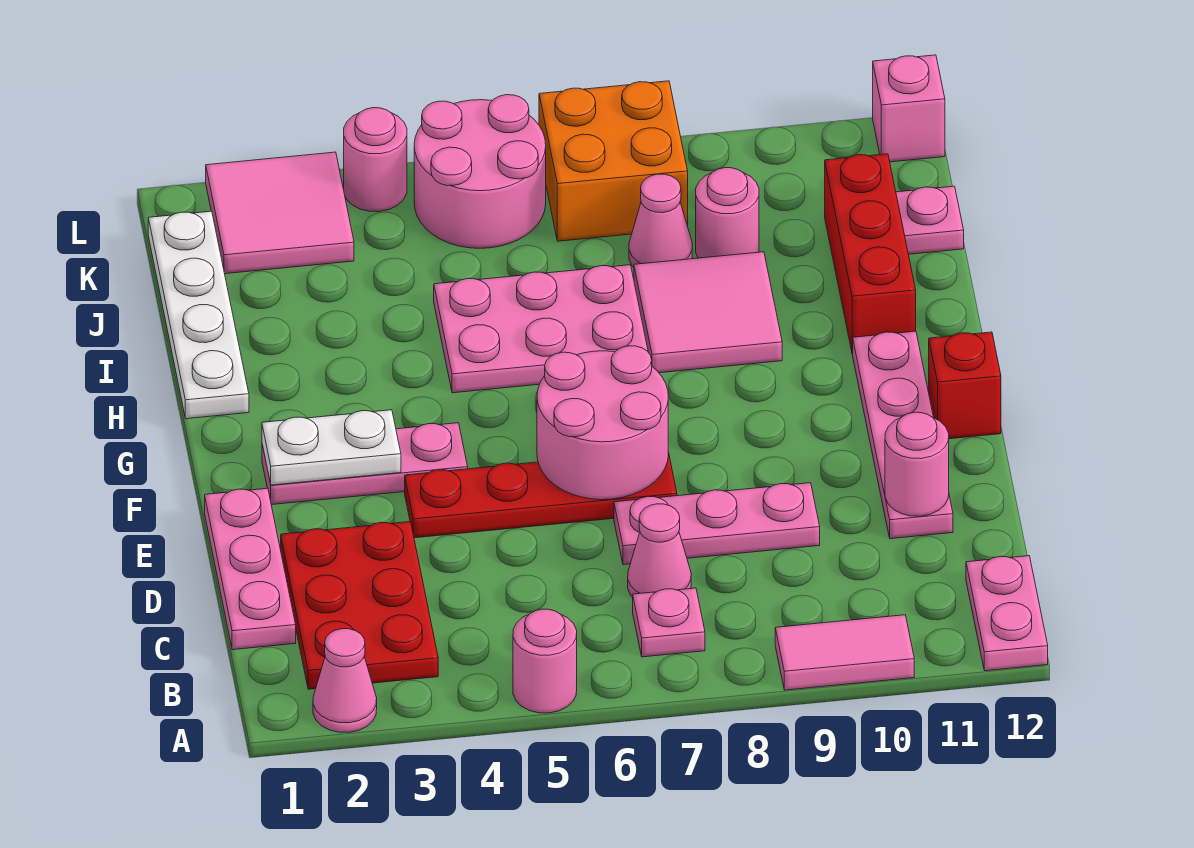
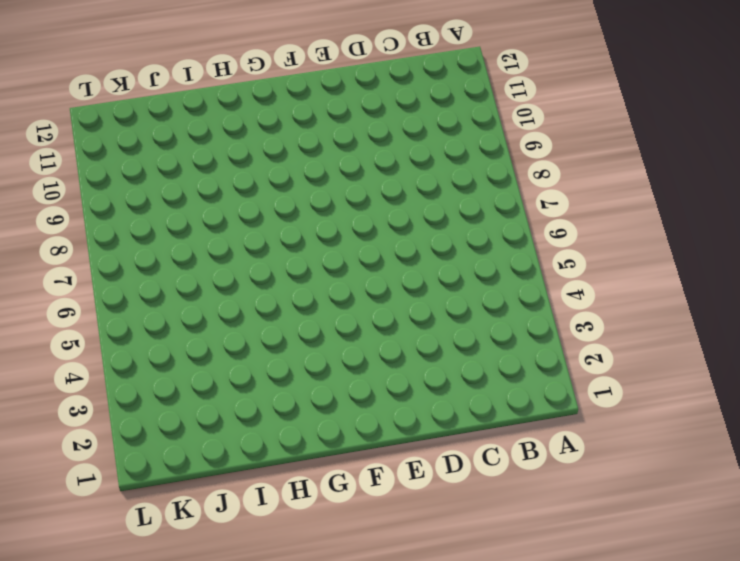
none -> pink cone A2 level 1
none -> pink round brick A5 level 1
none -> pink tile A9:A10 level 1

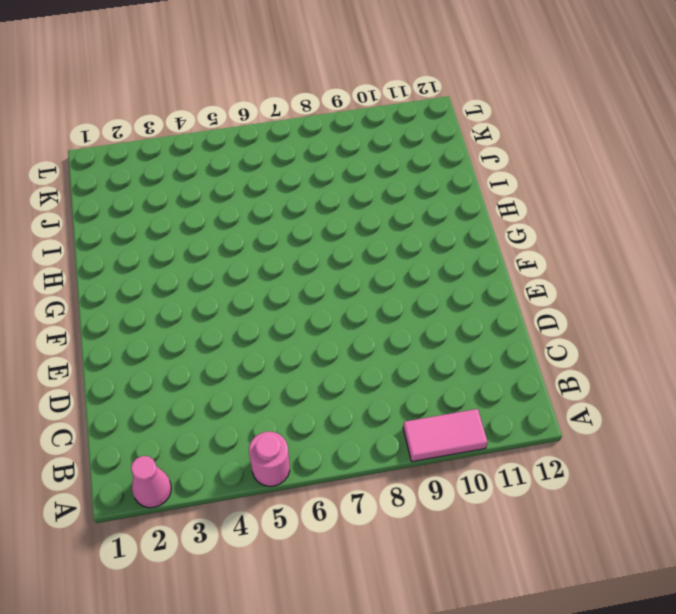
none -> pink plate A12:B12 level 1
none -> red plate B2:D3 level 1
none -> pink plate B7 level 1

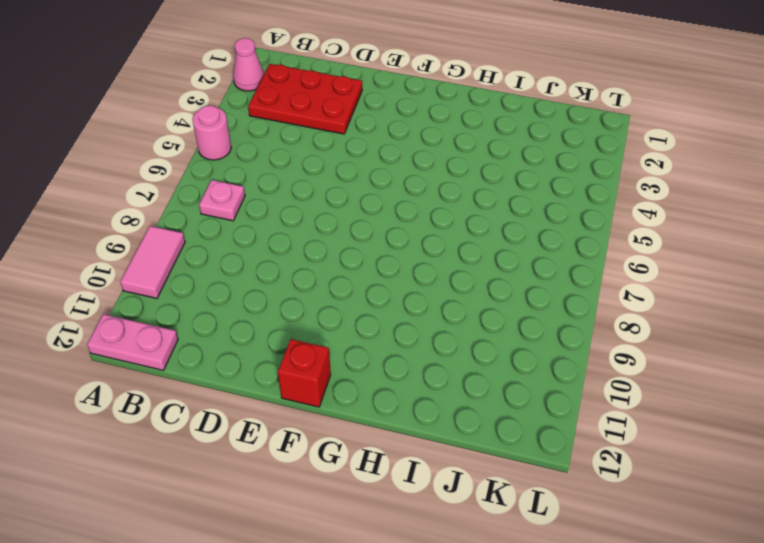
none -> pink plate C1:E1 level 1
none -> pink cone C7 level 1
none -> pink plate D7:D9 level 1

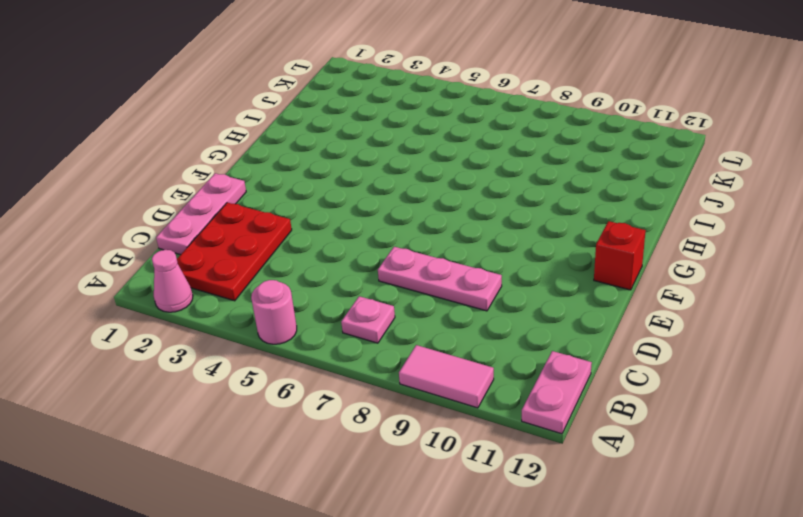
none -> pink cone C7 level 1
none -> pink plate D11:G11 level 1
none -> red plate E4:E7 level 1

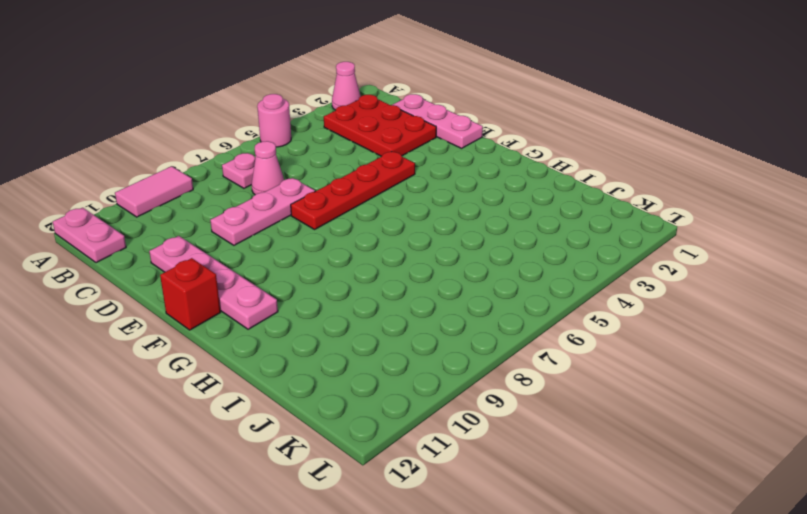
none -> pink plate F2:F4 level 1
none -> white plate H1:K1 level 1
none -> pink plate H5:I7 level 1

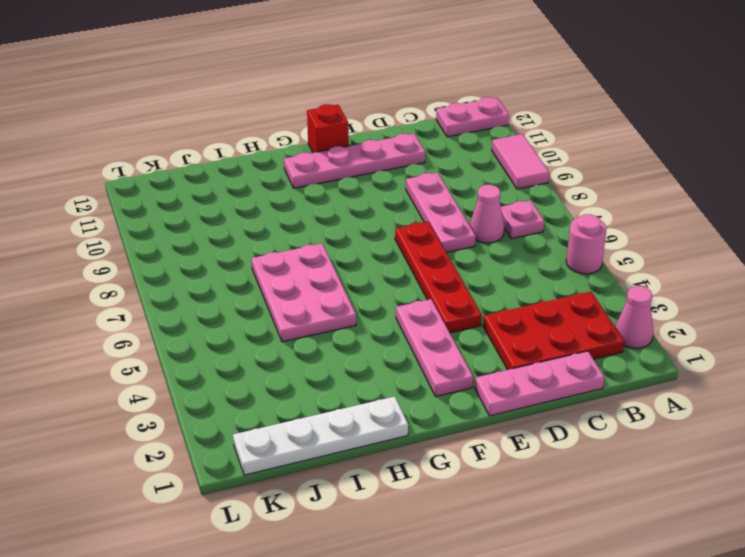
none -> pink tile H8:I9 level 1
none -> red brick H11:J11 level 1
none -> pink cone J8 level 1

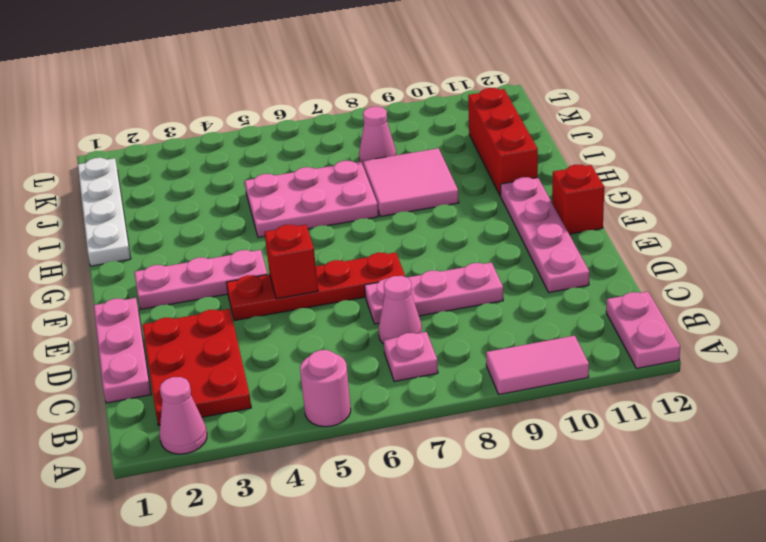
red brick E5 level 2 -> none
none -> pink round brick J9 level 1
none -> pink plate J12 level 1
none -> pink tile K2:L3 level 1

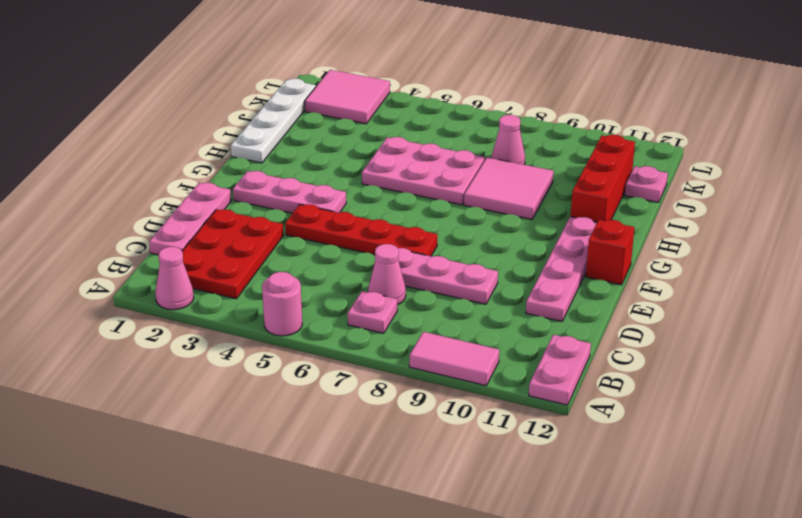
none -> pink round brick J9 level 1
none -> pink round brick K5:L6 level 1
none -> orange brick K7:L8 level 1

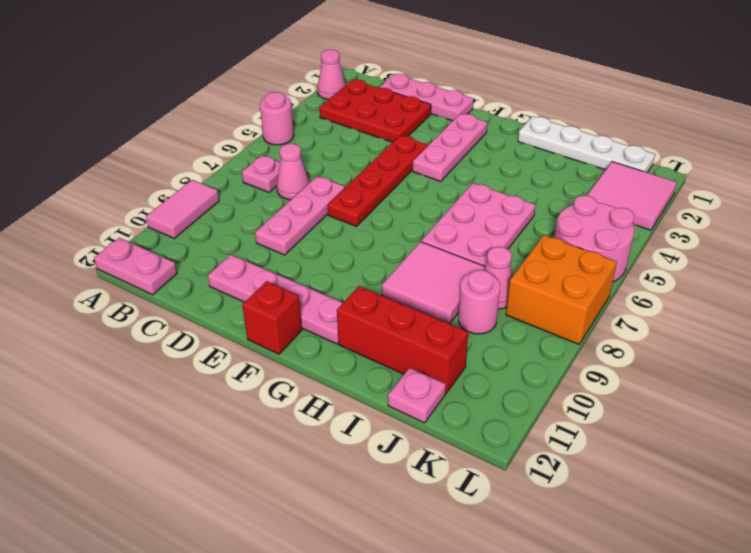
none -> pink round brick L4 level 1
none -> pink brick L12 level 1
none -> pink round brick D11 level 2

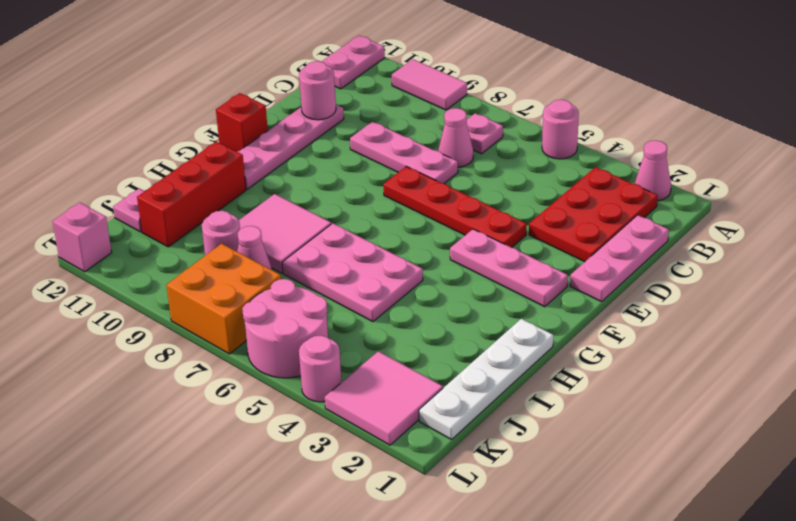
none -> pink round brick E6:F7 level 2
none -> white plate F2:F3 level 2

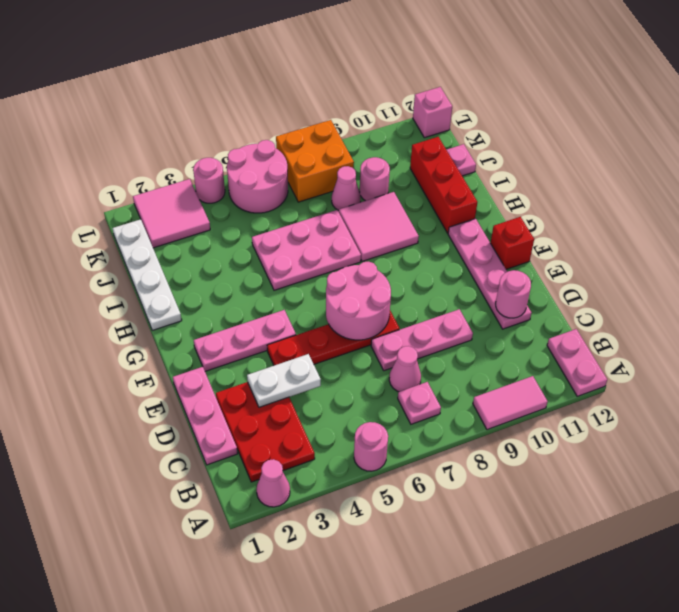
white plate D3:D4 level 2 -> white plate F2:F3 level 2

